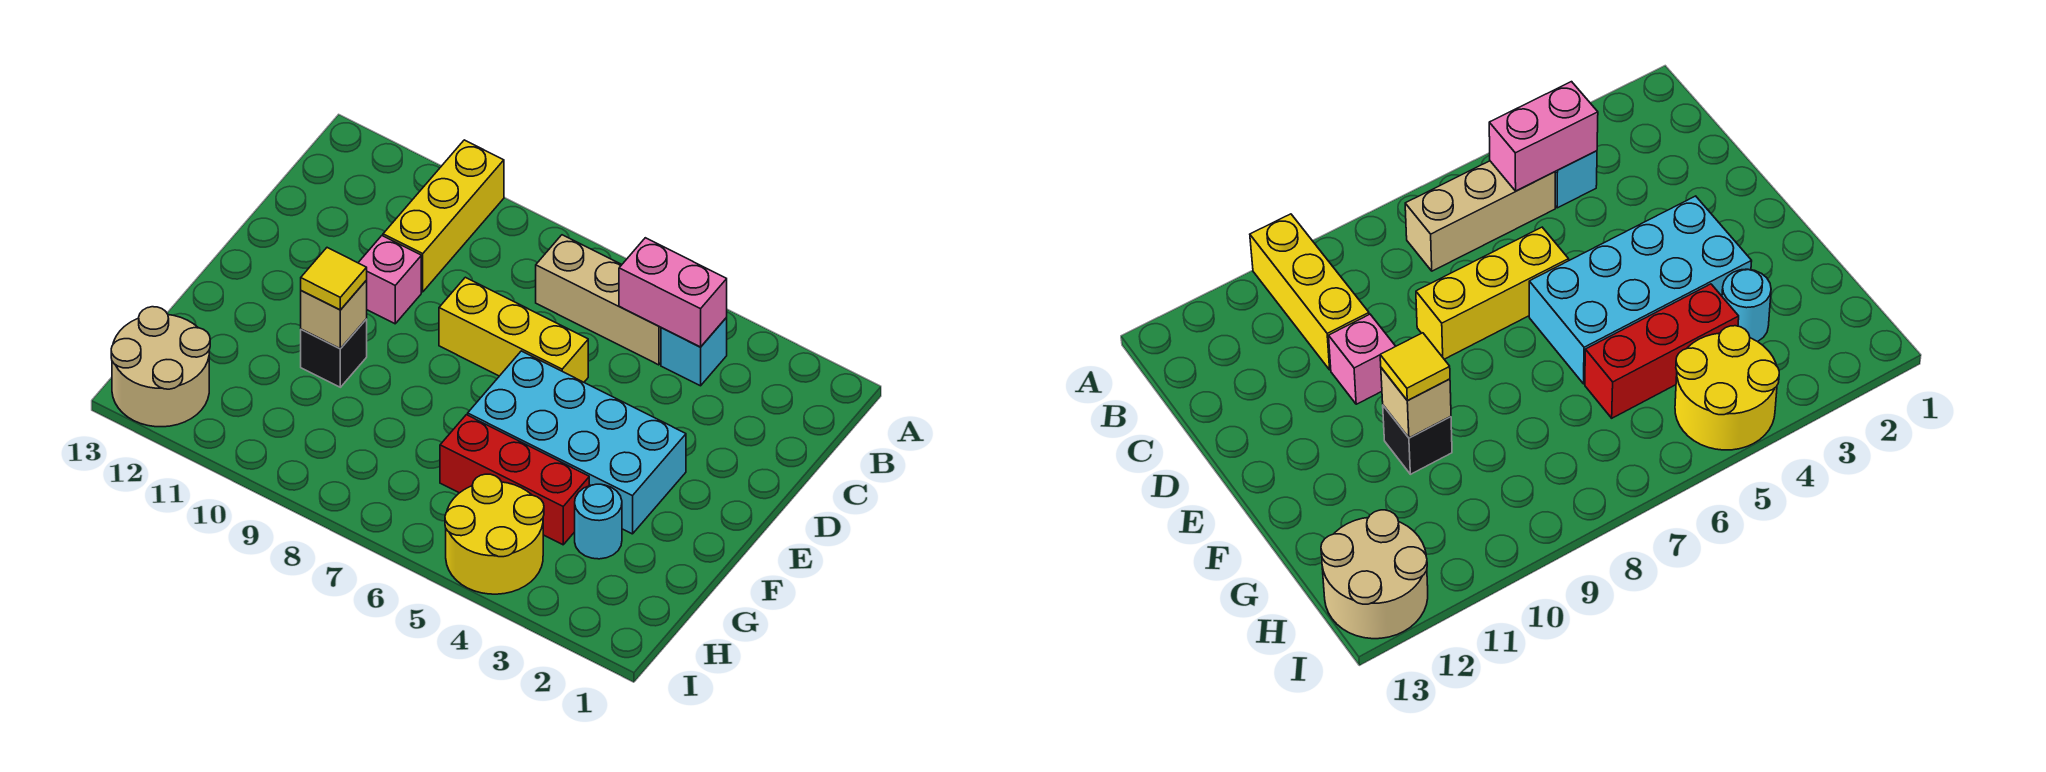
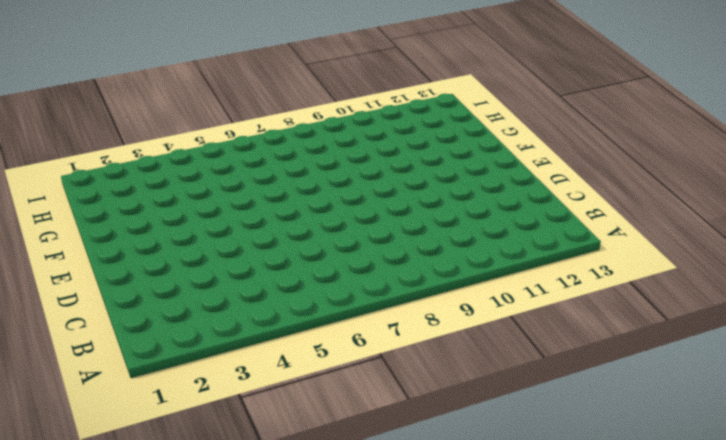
none -> yellow brick A10:C10 level 1
none -> cyan brick B4 level 1
none -> tan brick B5:B7 level 1

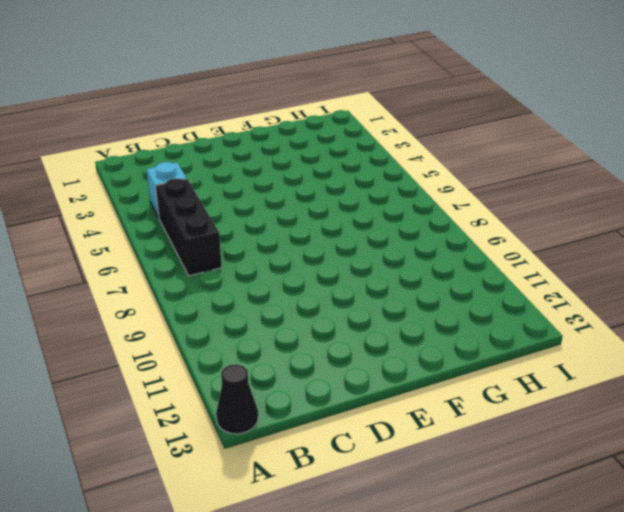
black cone A13 level 1 -> none
black brick B5:B7 level 1 -> tan brick B5:B7 level 1
none -> yellow brick A10:C10 level 1
none -> yellow brick D6:D8 level 1
none -> pink brick D10 level 1

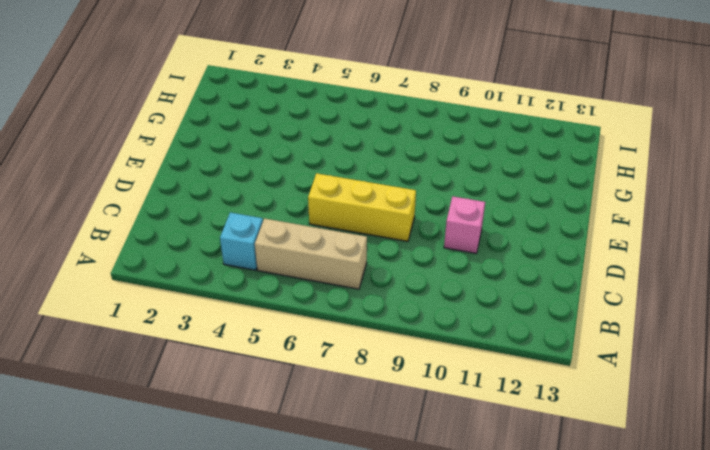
none -> yellow brick A10:C10 level 1
none -> cyan brick E3:F6 level 1
none -> black brick F10 level 1

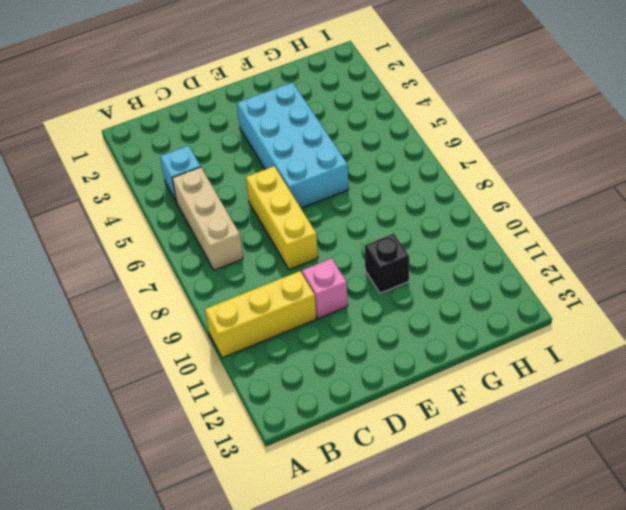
none -> cyan round brick G3 level 1
none -> red brick G4:G6 level 1
none -> yellow round brick H4:I5 level 1

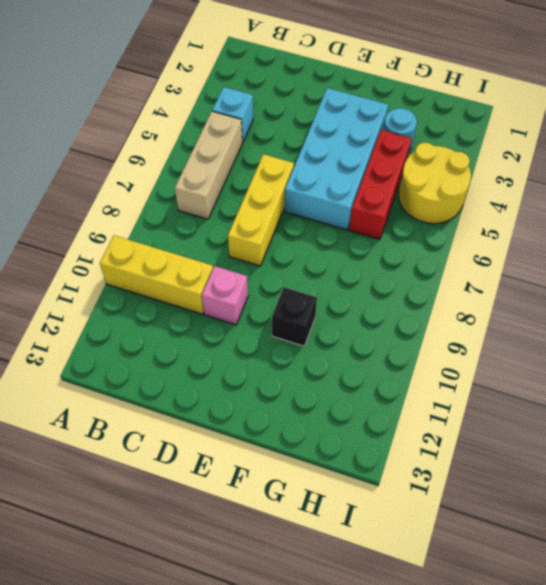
none -> tan round brick H12:I13 level 1
none -> pink brick B4:B5 level 2
none -> tan brick F10 level 2

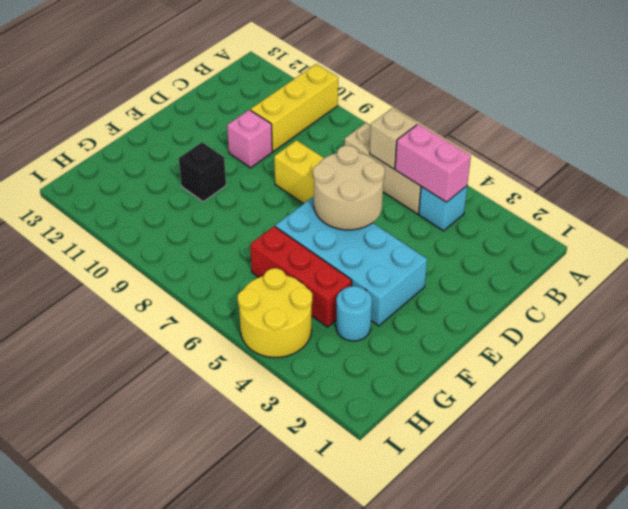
tan brick B6 level 2 -> tan brick F10 level 2
tan round brick D5:E6 level 2 -> tan round brick H12:I13 level 1
none -> yellow tile F10 level 3

